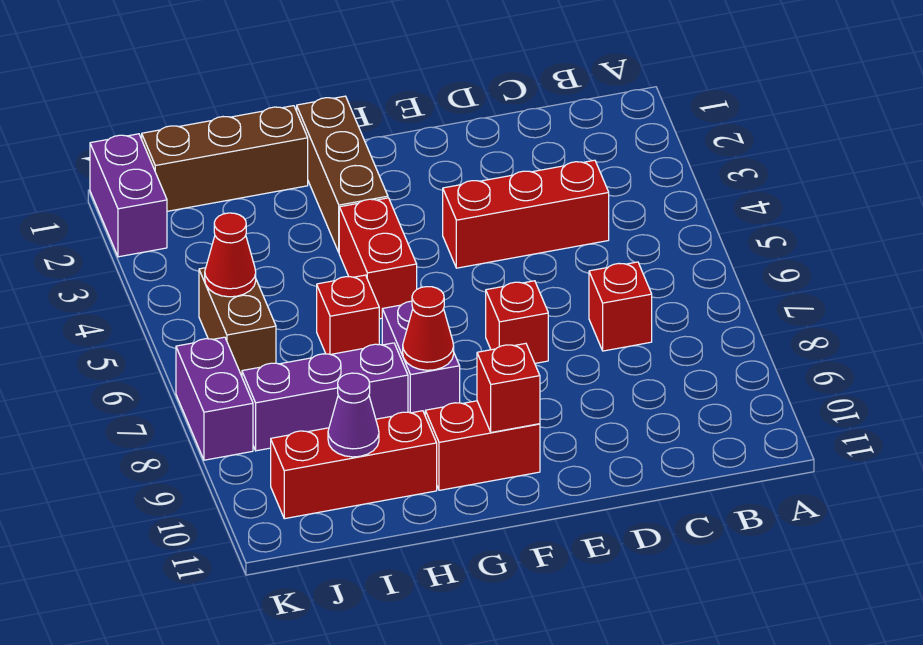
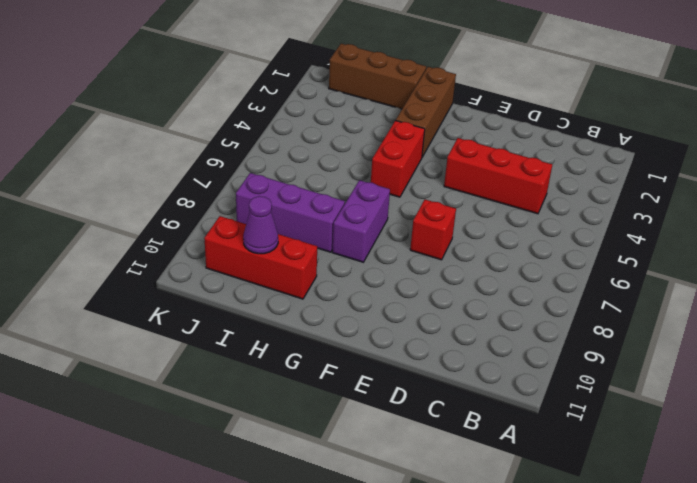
none -> red brick C7 level 1
none -> red brick F10:G10 level 1
none -> red brick H6 level 1

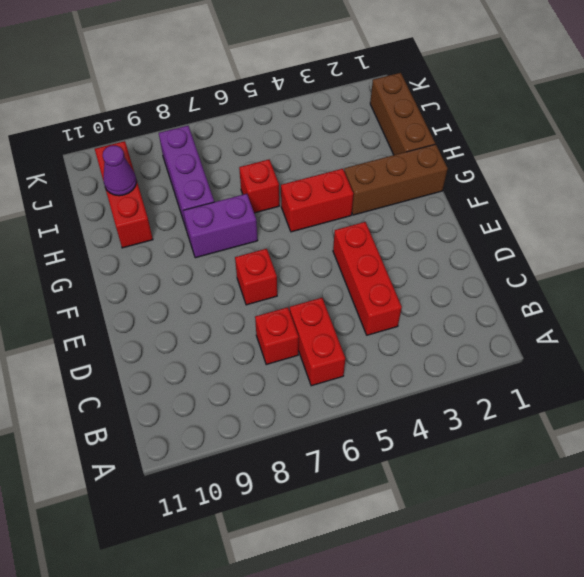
red brick B6:C6 level 1 -> red brick F10:G10 level 1
none -> brown brick J5:J6 level 1
none -> purple brick K1:K2 level 1
none -> purple brick K7:K8 level 1

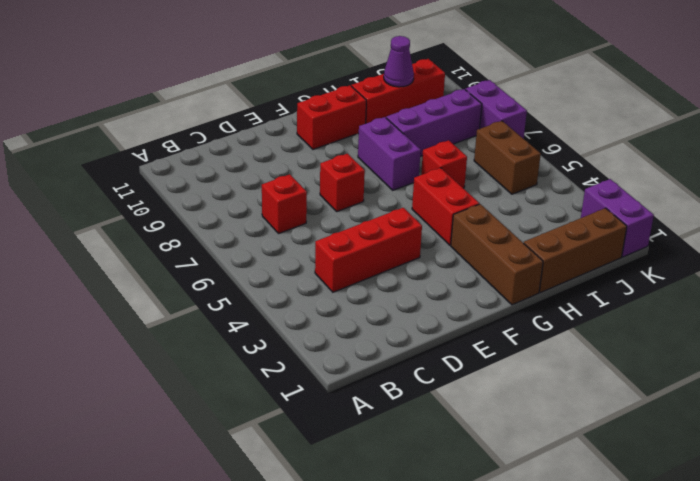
none -> red brick F10 level 2
none -> red cone G8 level 2
none -> red cone J5 level 2

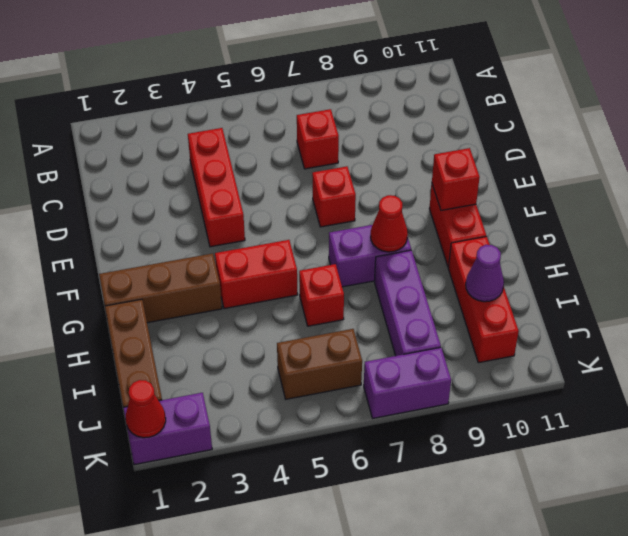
red cone K1 level 2 -> red cone J5 level 2

